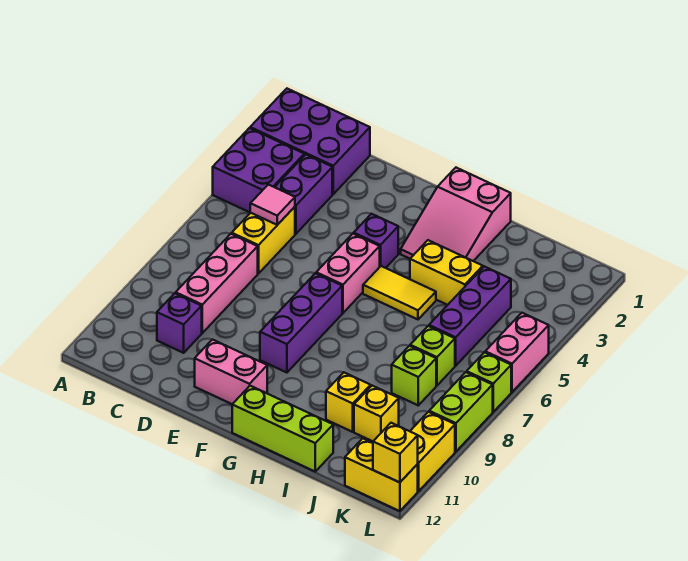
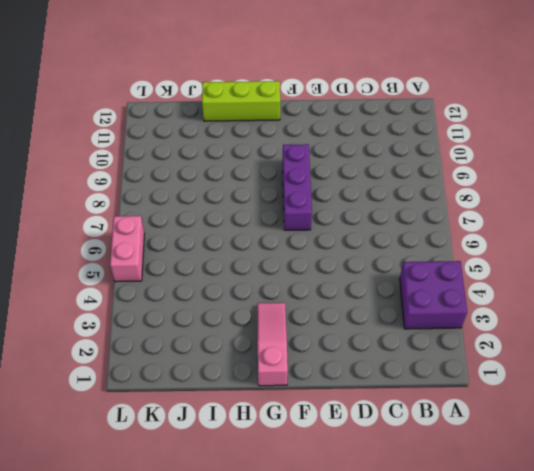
pink slope G1:G3 level 1 top 1 -> pink slope G1:H3 level 1 top 1
none -> purple brick A1:C2 level 1
none -> purple brick C3:C4 level 1
none -> yellow brick C5:C6 level 1

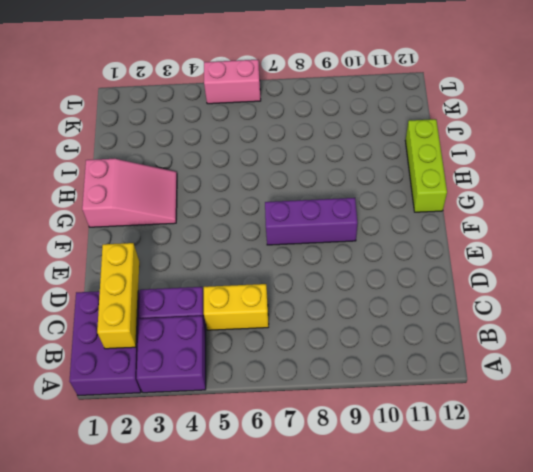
yellow brick B2:D2 level 2 -> none
none -> pink brick C7:C9 level 1
none -> purple brick C10 level 1
none -> pink brick E11:F11 level 1

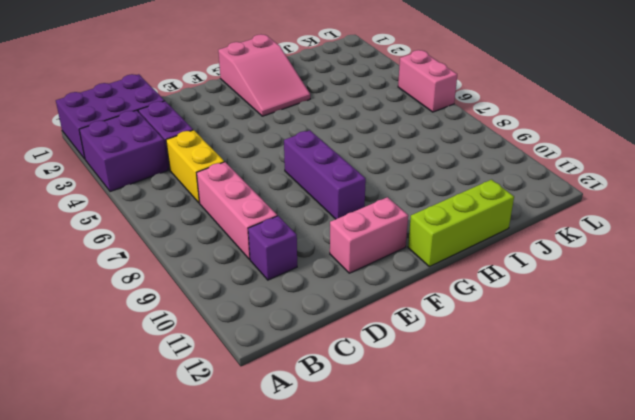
none -> purple brick F4 level 1
none -> pink brick F5:F6 level 1
none -> yellow tile G5:H5 level 1

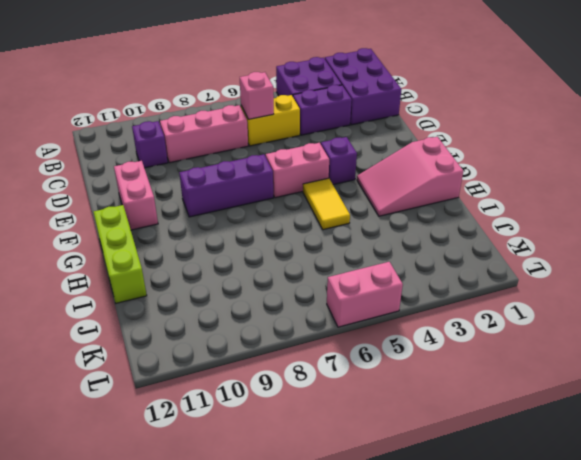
pink brick C6 level 2 -> none
none -> yellow brick H4:I4 level 1
none -> yellow brick I10 level 1
none -> purple brick J4:J6 level 1

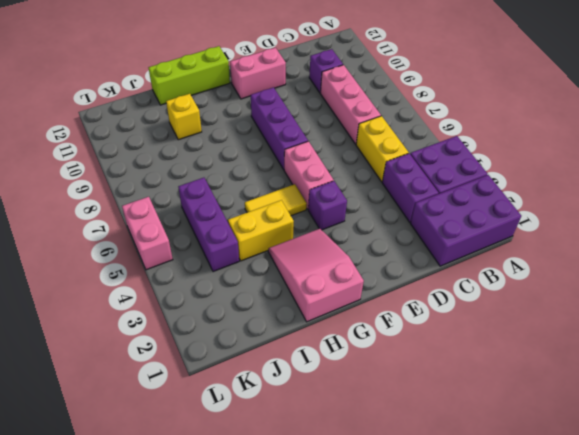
none -> lime brick J7 level 1
none -> lime brick J8 level 1
none -> yellow brick J10 level 1

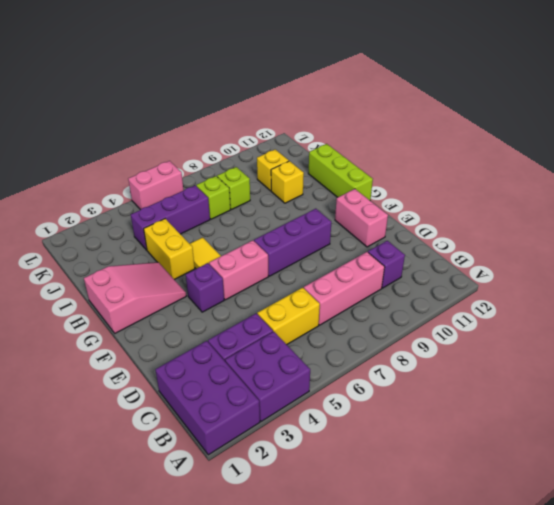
none -> yellow brick K12:L12 level 1
none -> lime brick L7 level 1
none -> lime brick L8:L9 level 1

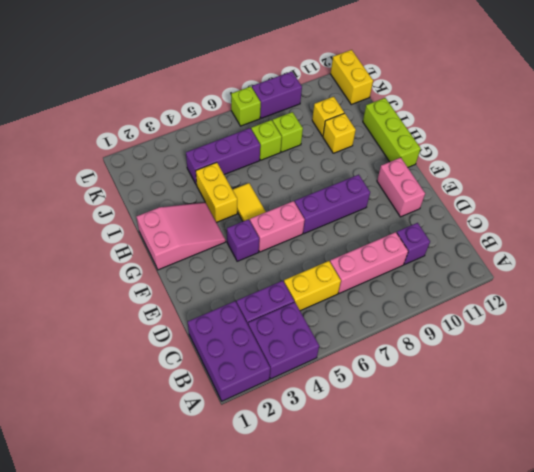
purple brick L8:L9 level 1 -> lime brick L8:L9 level 1
none -> pink brick L5:L6 level 1
none -> yellow brick L10:L11 level 1
none -> pink tile C5 level 2

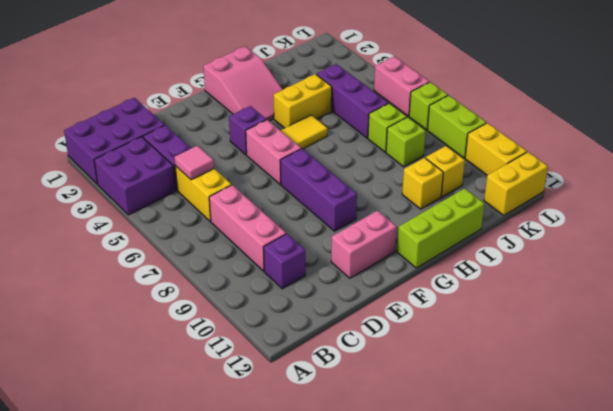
none -> yellow brick L12 level 2

